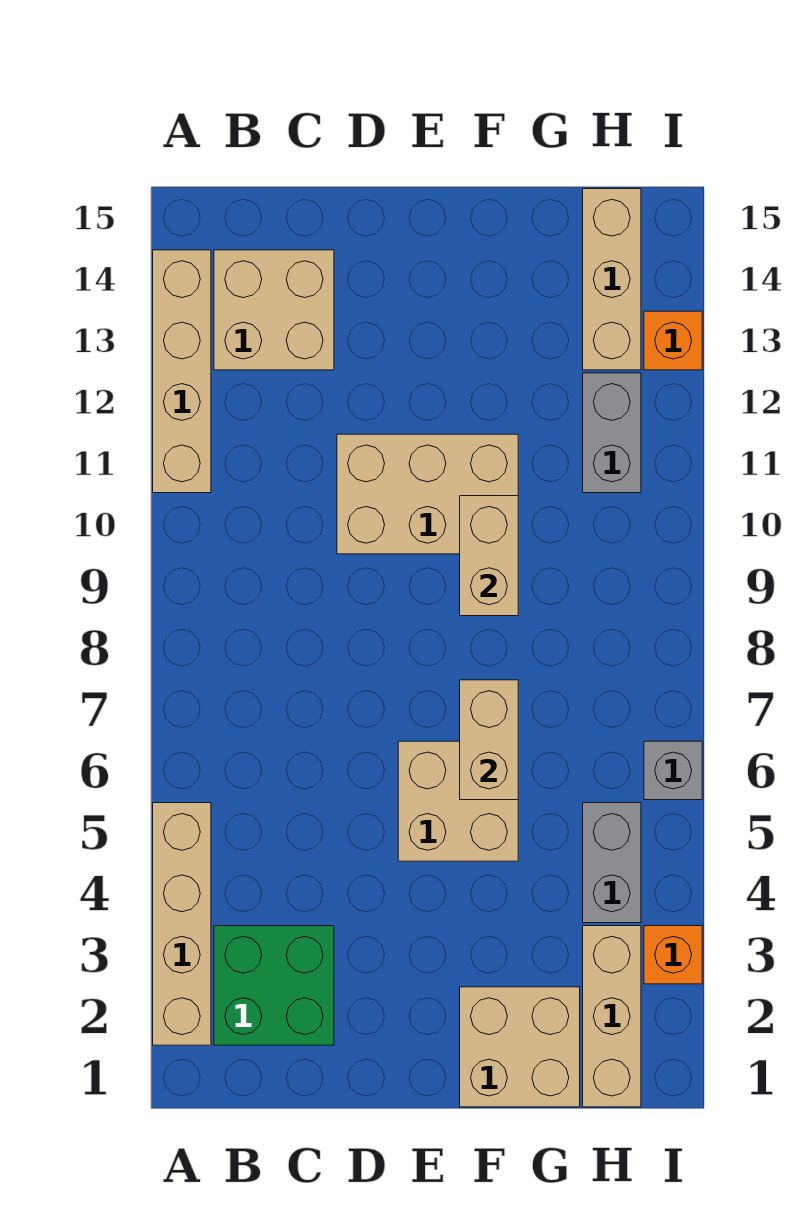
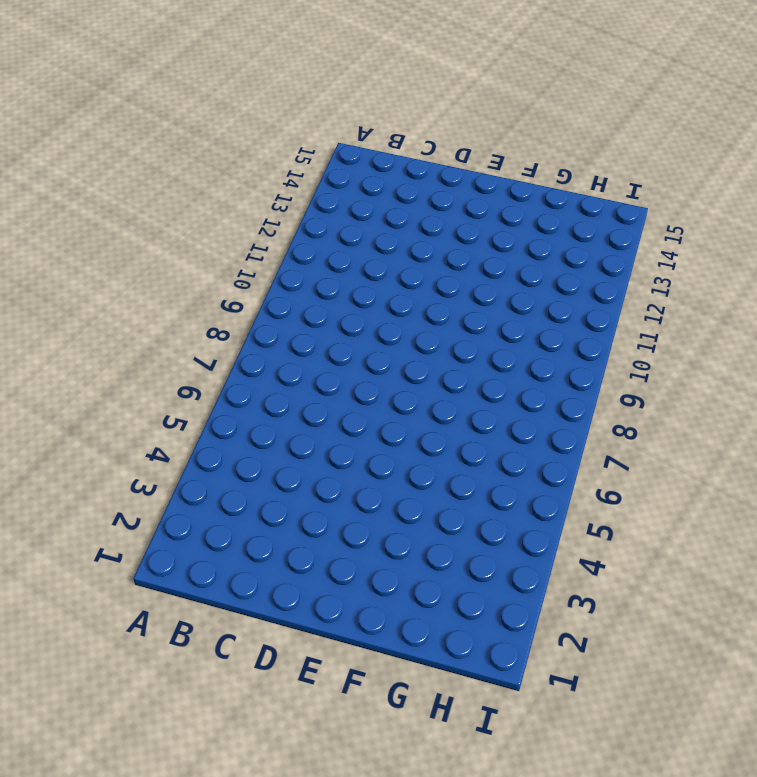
none -> tan brick A2:A5 level 1
none -> tan brick A11:A14 level 1
none -> green brick B2:C3 level 1

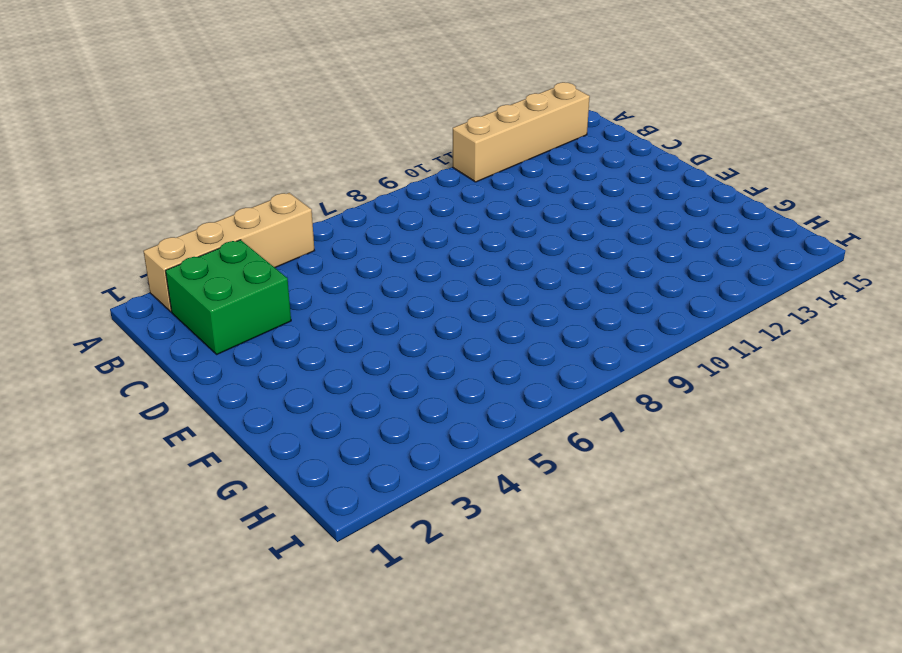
none -> tan brick B13:C14 level 1
none -> tan brick D10:F11 level 1
none -> tan brick E5:F6 level 1

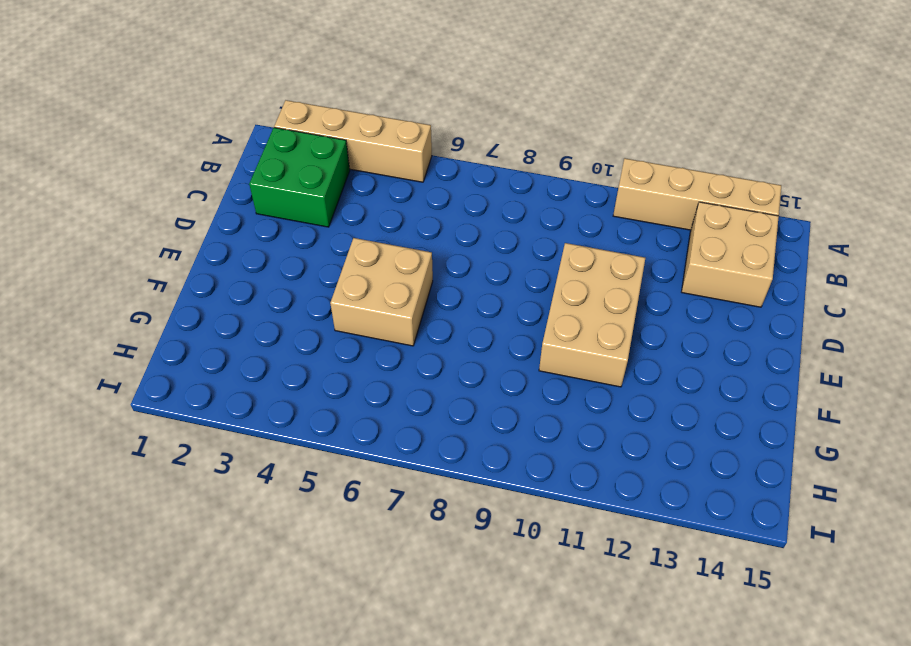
none -> tan brick F1:G2 level 1
none -> tan brick H1:H3 level 1
none -> grey brick H4:H5 level 1

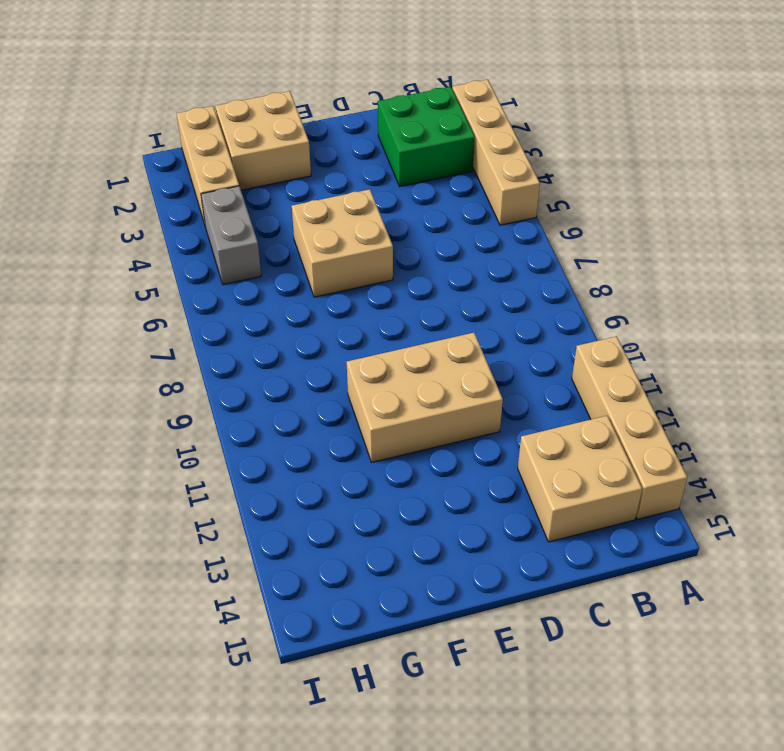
none -> grey brick H11:H12 level 1
none -> tan brick H13:H15 level 1
none -> orange brick I3 level 1

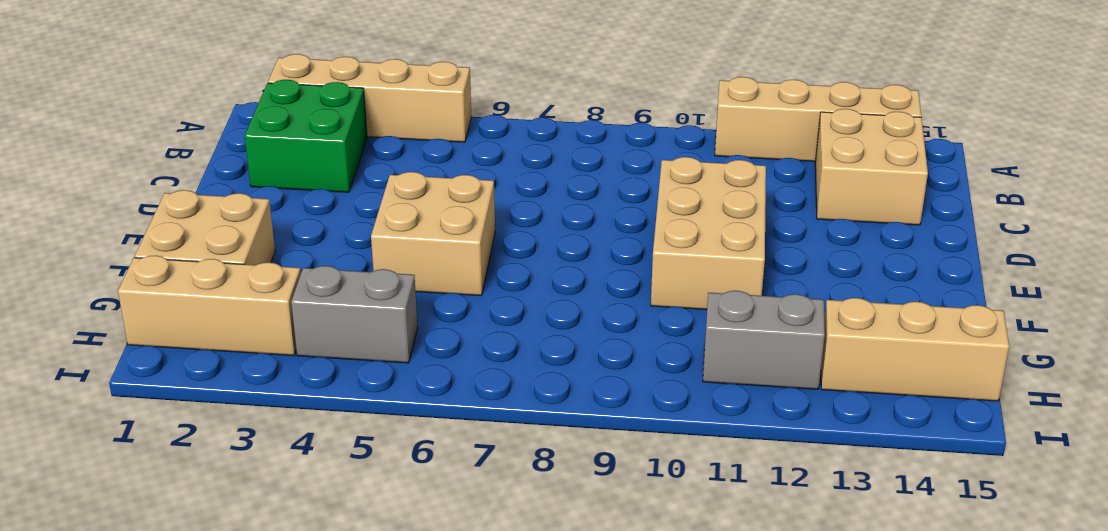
none -> orange brick I3 level 1
none -> grey brick I6 level 1
none -> orange brick I13 level 1

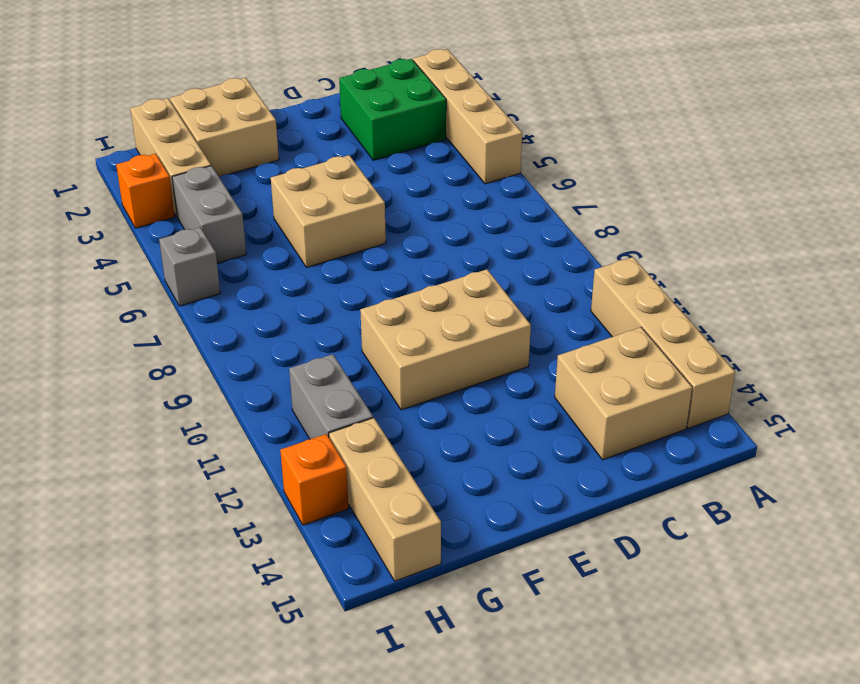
none -> tan brick F6:F7 level 2
none -> tan brick F9:F10 level 2

